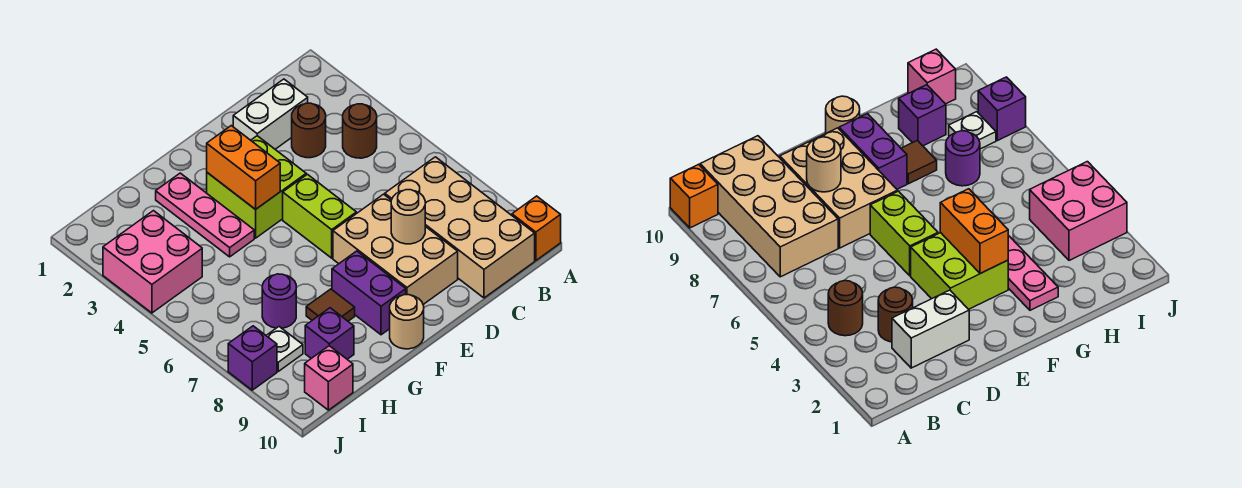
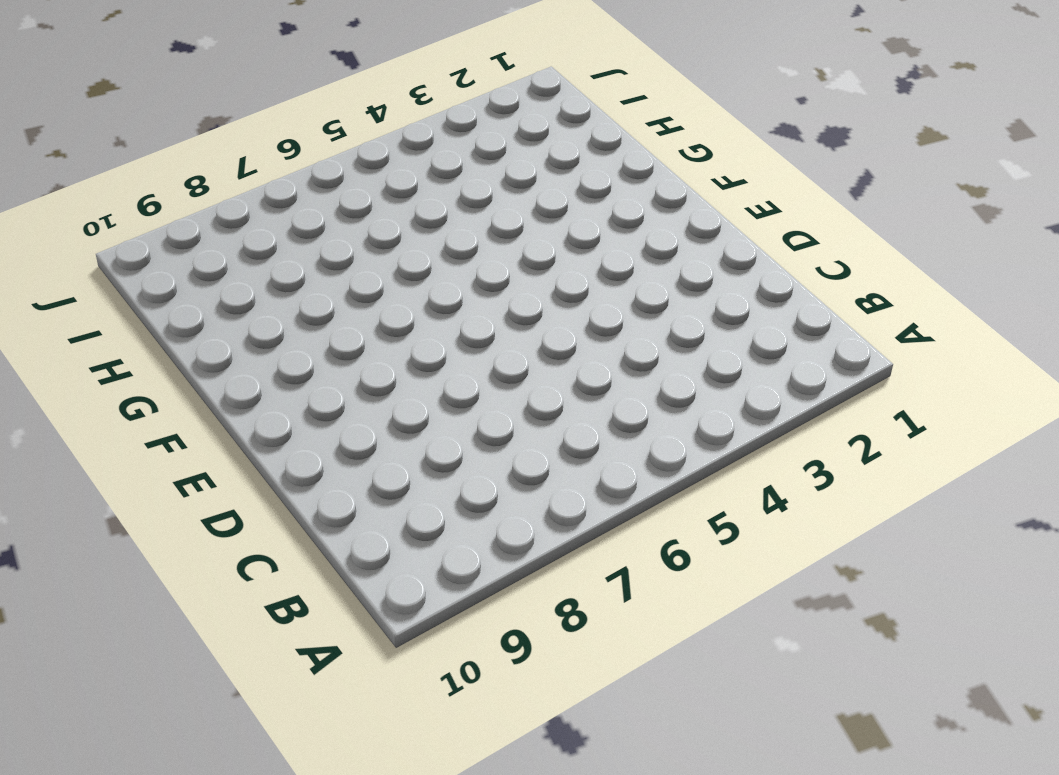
none -> orange brick A10 level 1
none -> brown round brick B4 level 1
none -> tan brick B7:C10 level 1

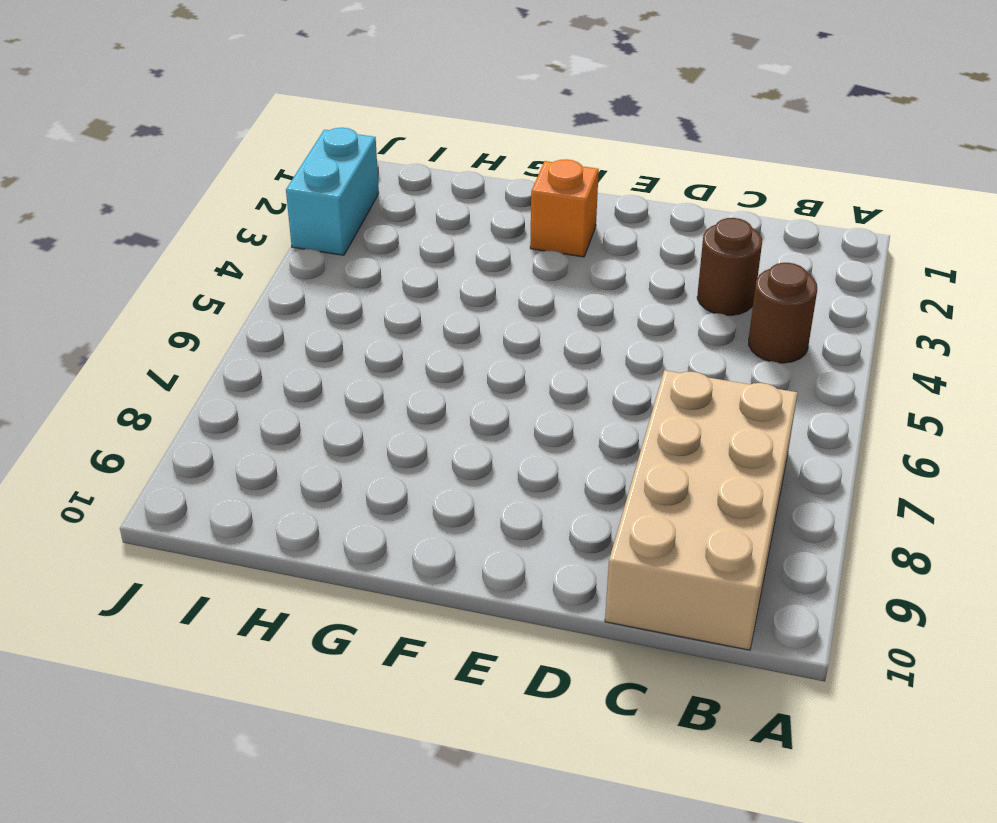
orange brick F2 level 1 -> orange brick A10 level 1
cyan brick J2:J3 level 1 -> pink brick I3:J4 level 1
none -> white brick C2:D2 level 1
none -> tan brick D7:E9 level 1
none -> lime brick E3:F4 level 1

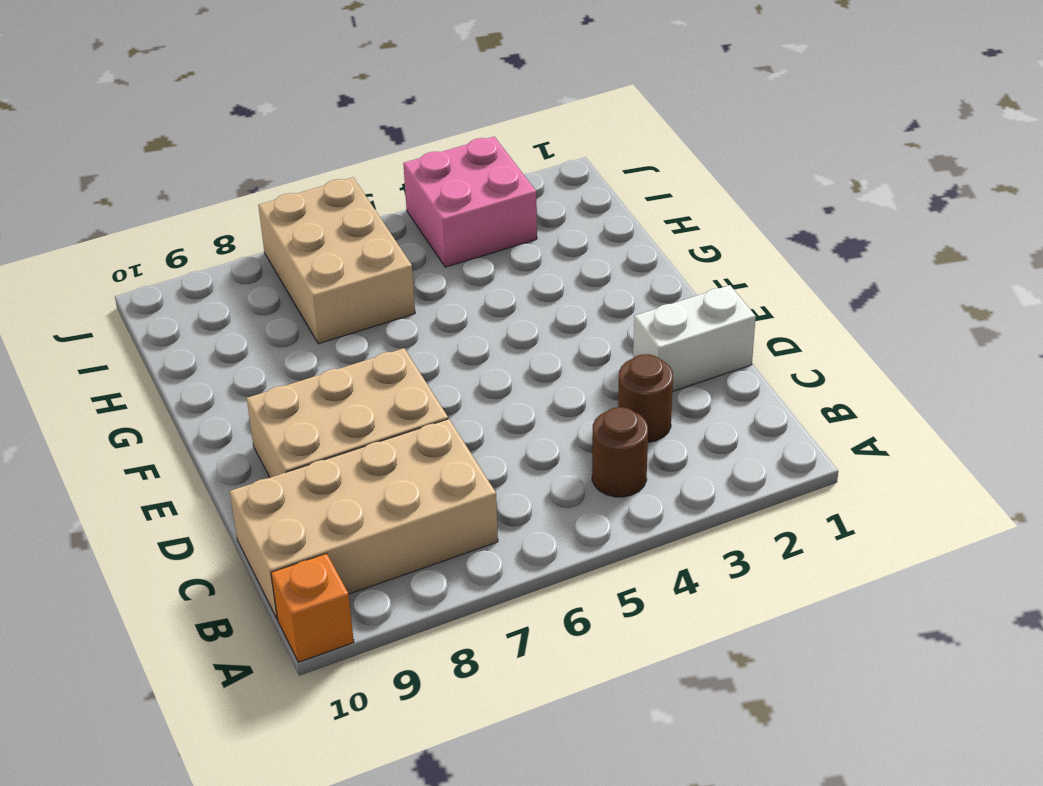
white brick D1:D2 level 1 -> white brick C2:D2 level 1
tan brick H6:J7 level 1 -> purple round brick H7 level 1
none -> lime brick E3:F4 level 1
none -> lime brick E5:E6 level 1
none -> purple brick F8:F9 level 1

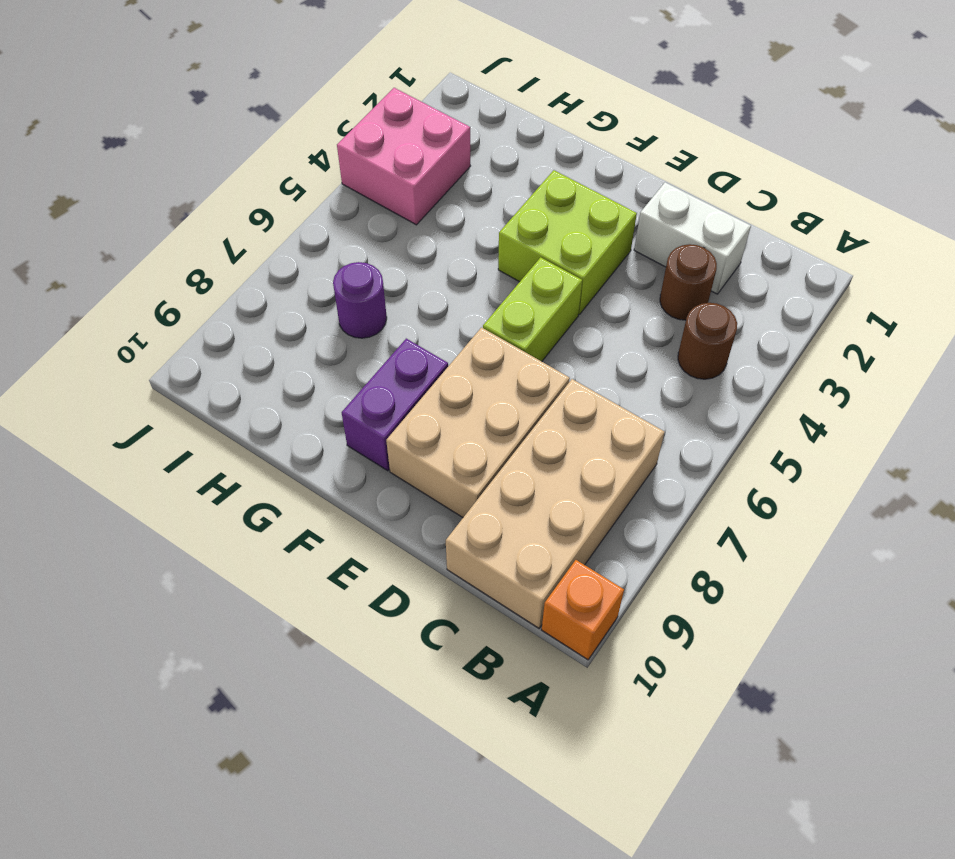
none -> tan round brick F10 level 1
none -> pink plate G2:G4 level 1
none -> brown tile G8 level 1

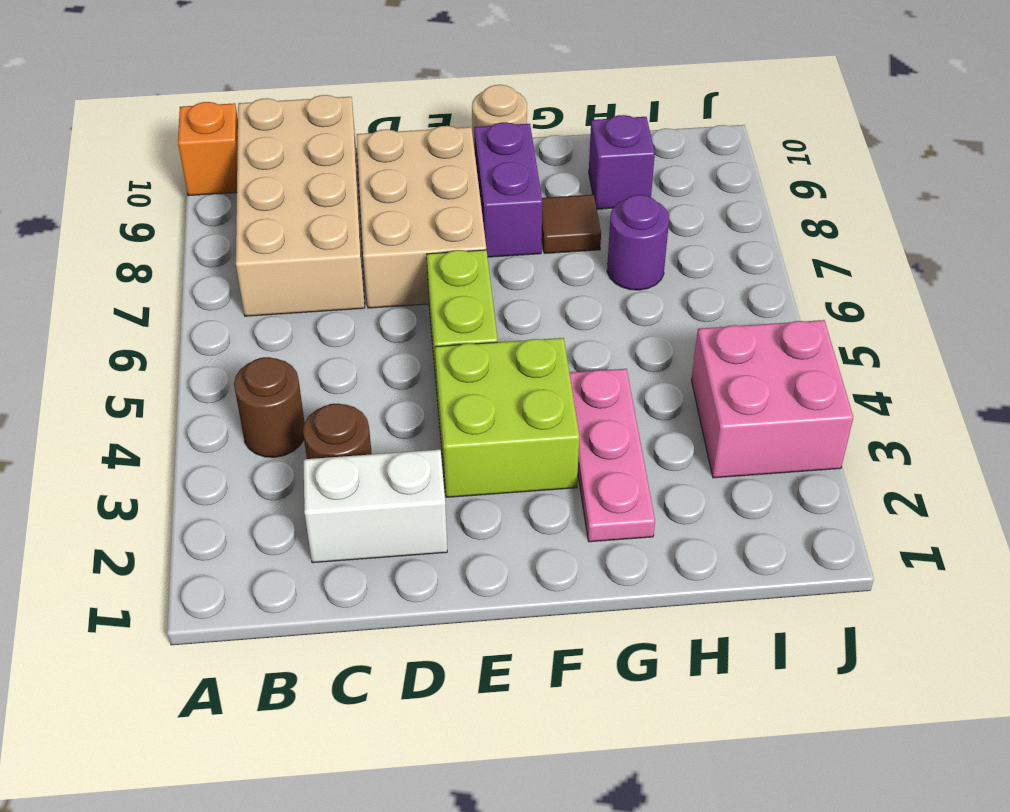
none -> white plate I8 level 1
none -> pink brick I10 level 1
none -> purple brick J8 level 1

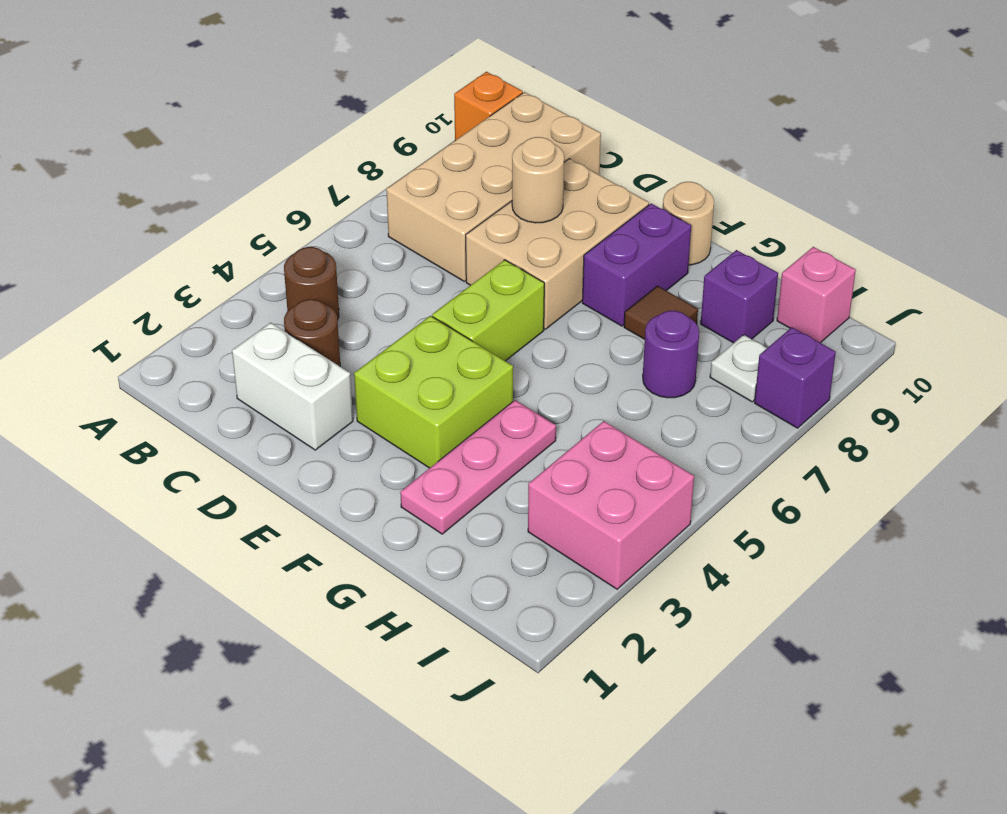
none -> orange brick F3:F4 level 2

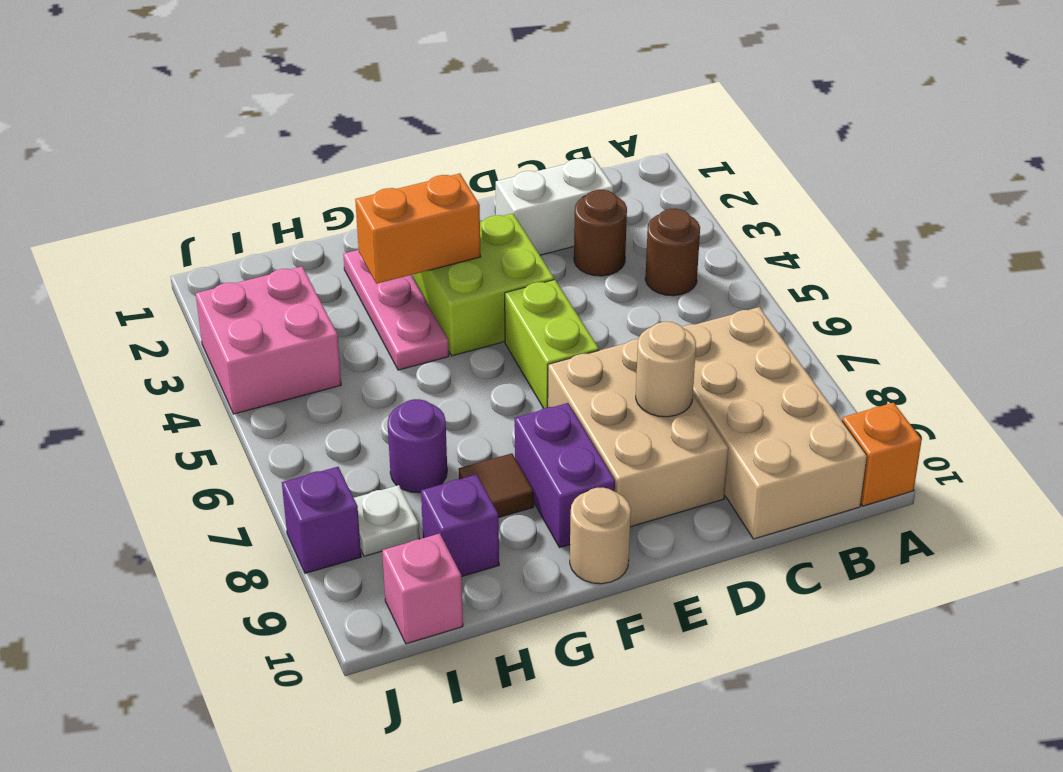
orange brick F3:G3 level 2 -> orange brick F3:F4 level 2

